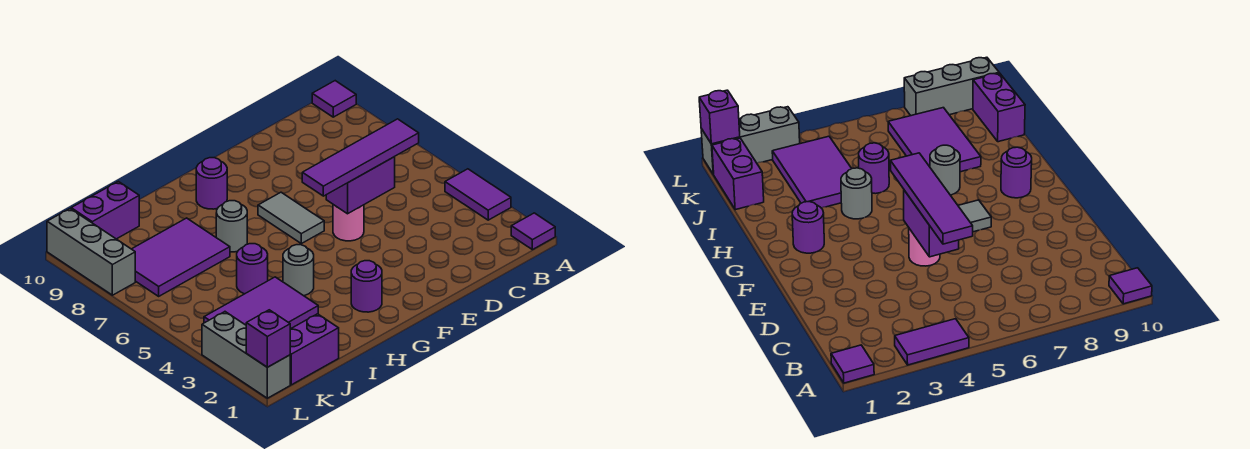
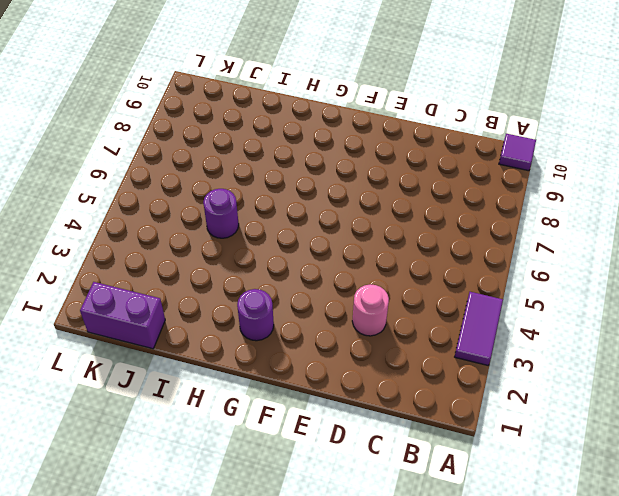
pink round brick D3 level 1 -> pink round brick E5 level 1
none -> purple tile A1 level 1
none -> grey tile F6:F7 level 1
none -> purple round brick G9 level 1

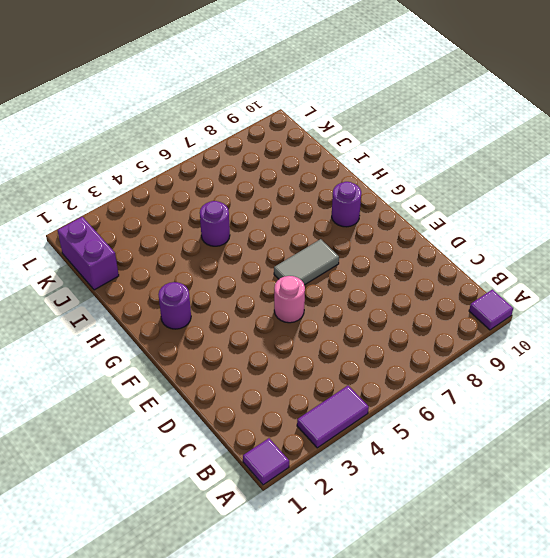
none -> grey round brick H4 level 1
none -> grey round brick H7 level 1
none -> purple tile I3:K4 level 1

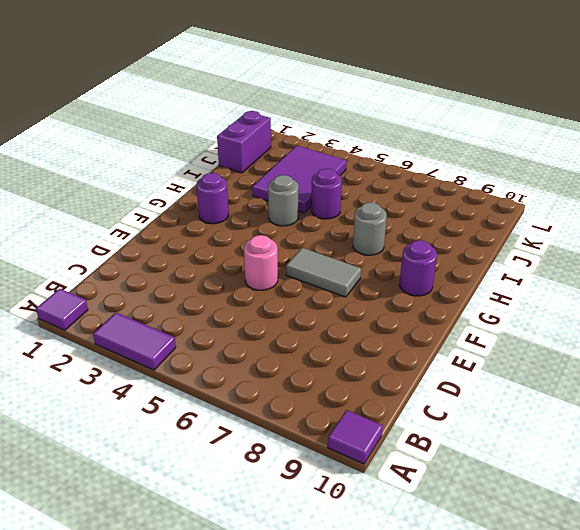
none -> purple tile I7:K8 level 1
none -> purple brick J10:K10 level 1
none -> grey brick L1:L3 level 1

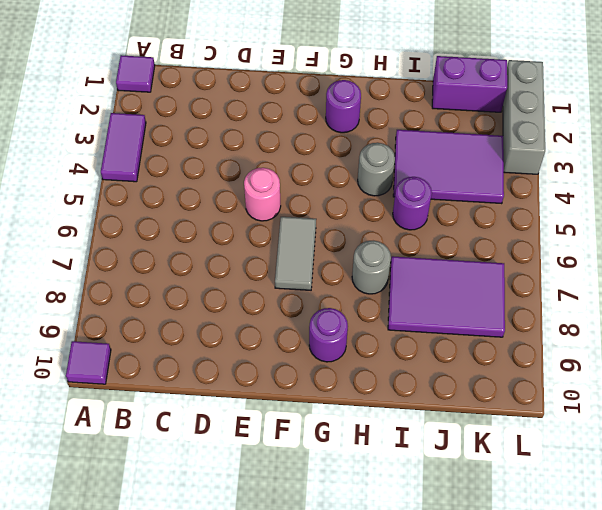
none -> purple brick J10:K10 level 1
none -> grey brick L8:L10 level 1
none -> purple brick D5:E5 level 2

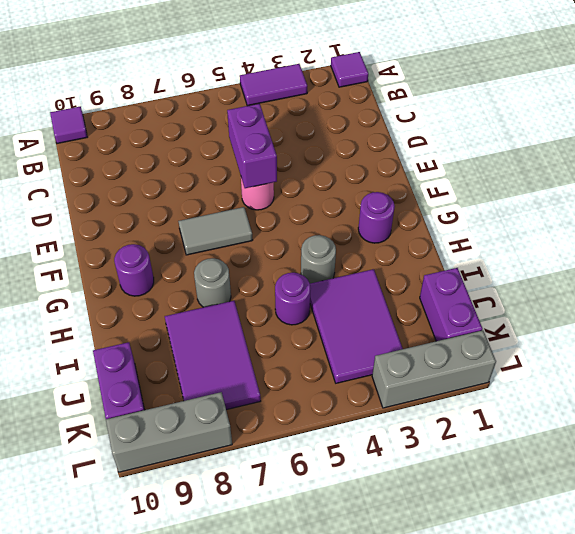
none -> purple brick L1 level 2
none -> purple tile C5:F5 level 3

